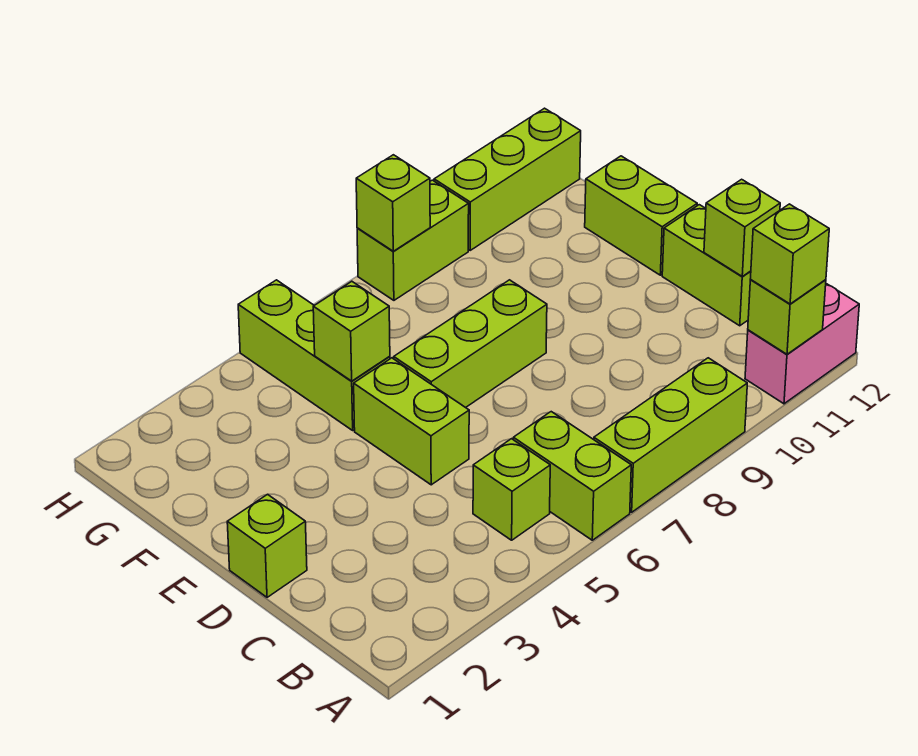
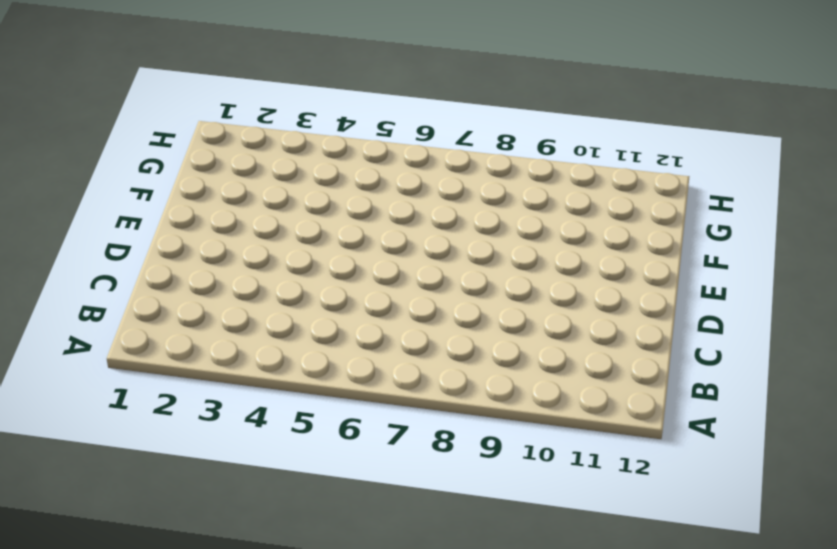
none -> lime brick A6:B6 level 1
none -> lime brick A7:A9 level 1
none -> pink brick A11:A12 level 1

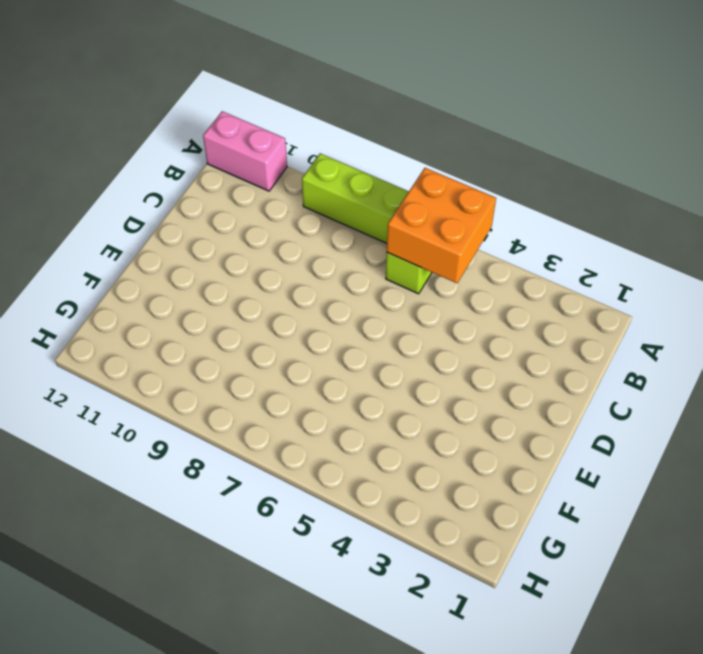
orange brick A5:B6 level 2 -> none
none -> lime brick B5 level 1
none -> lime brick C12:D12 level 1
none -> lime brick D1 level 1

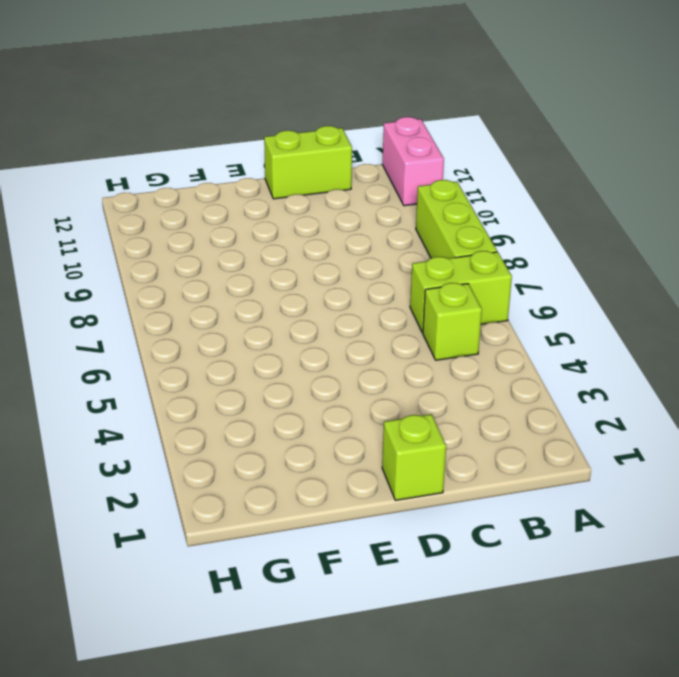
none -> lime brick D5:E5 level 1
none -> lime brick E6:E8 level 1
none -> lime brick E12:F12 level 1

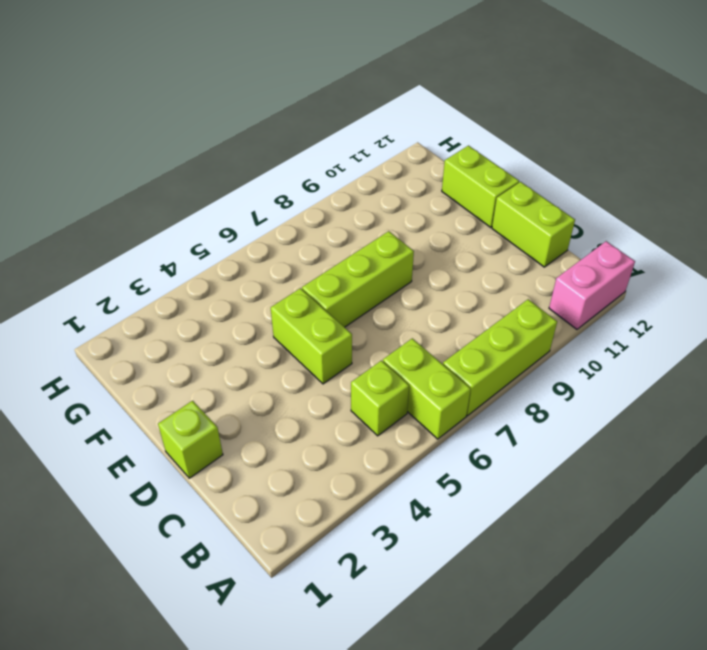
none -> lime brick F5:H5 level 1
none -> lime brick H8:H9 level 1
none -> lime brick H10:H12 level 1

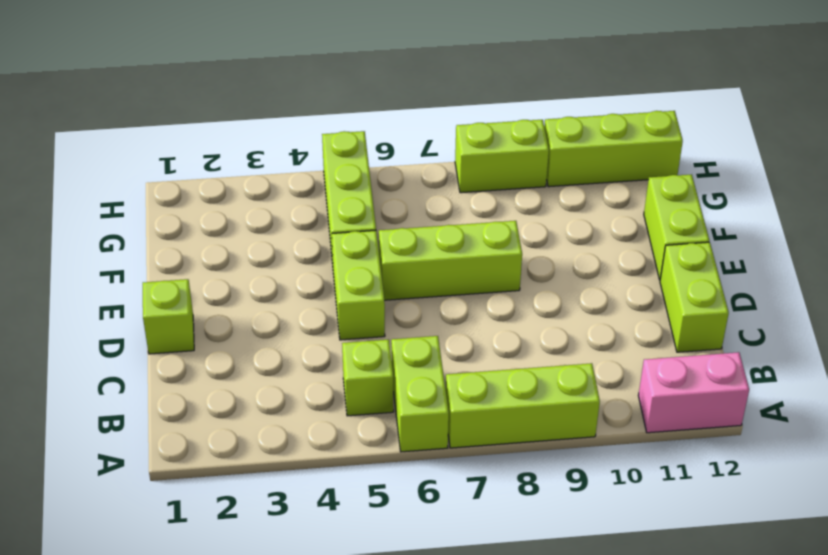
none -> lime brick A11 level 2
none -> lime brick C12 level 2
none -> lime brick F5 level 2

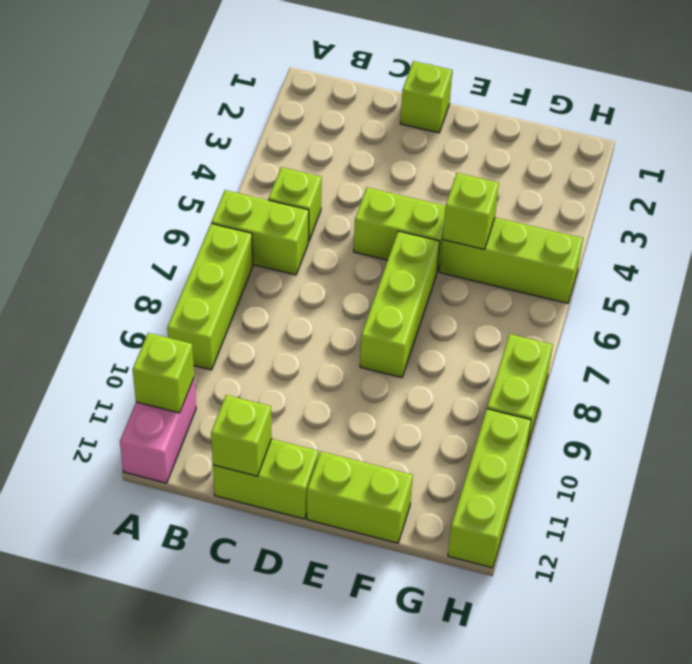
none -> lime brick H8 level 2
none -> lime brick A11 level 3

